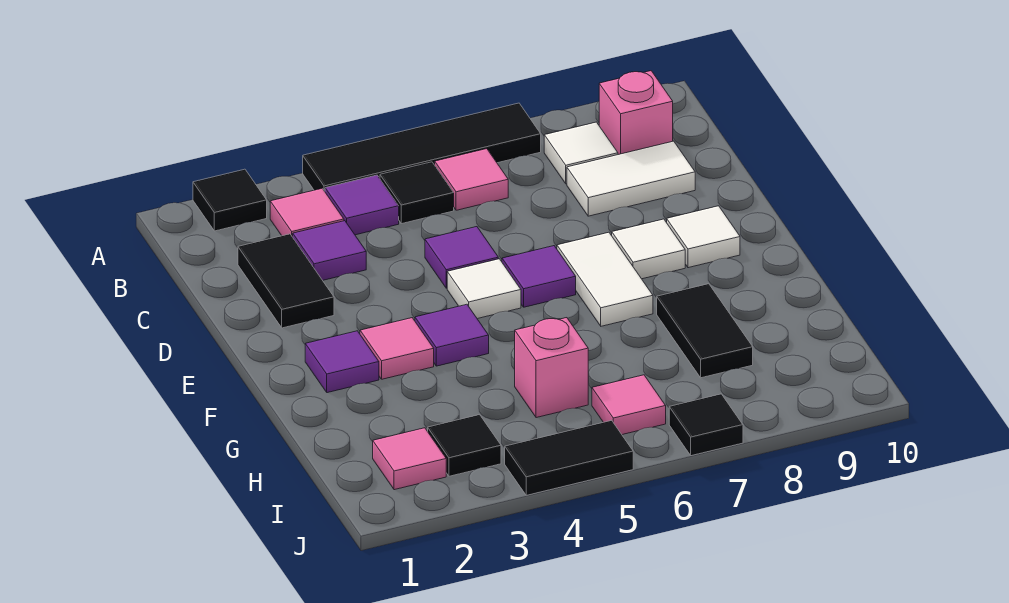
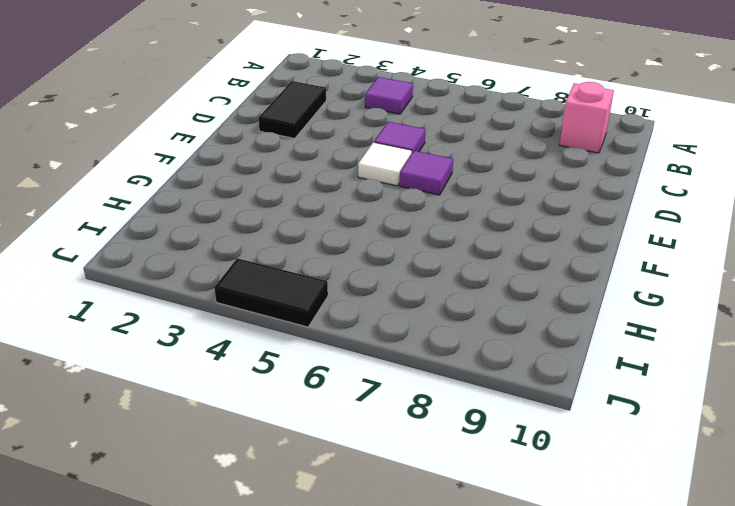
none -> black tile A2 level 1
none -> black tile A4:A7 level 1
none -> pink tile B3 level 1

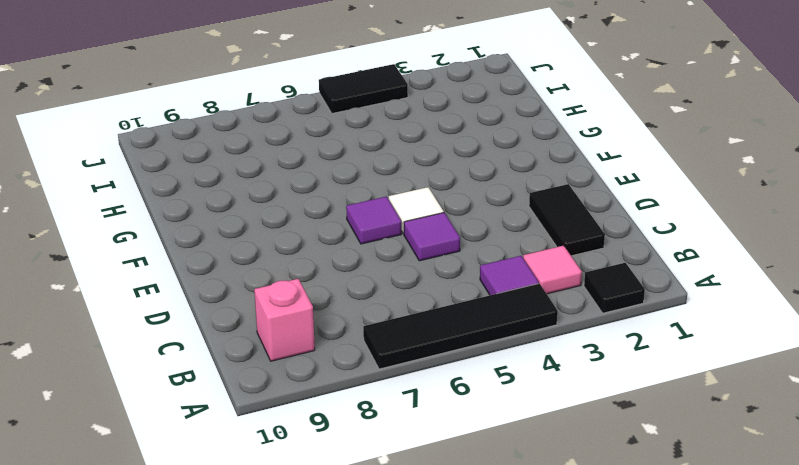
none -> black tile B5 level 1
none -> pink tile B6 level 1
none -> white tile B8 level 1

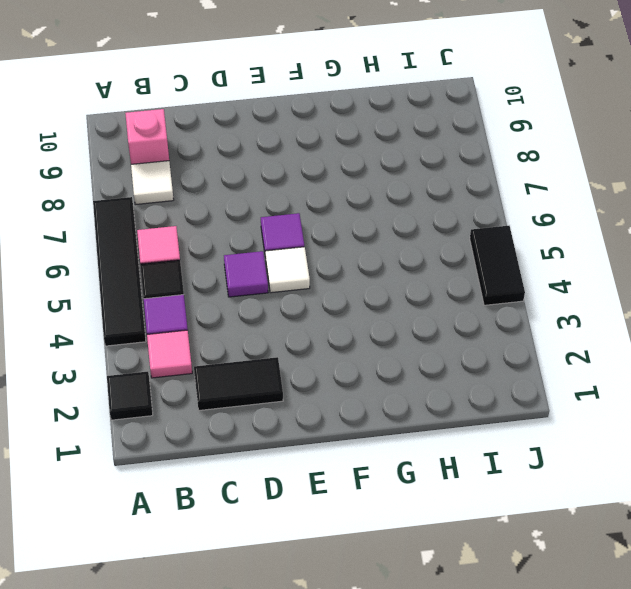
none -> purple tile C3 level 1
none -> white tile C8:C9 level 1
none -> white tile E7:F7 level 1

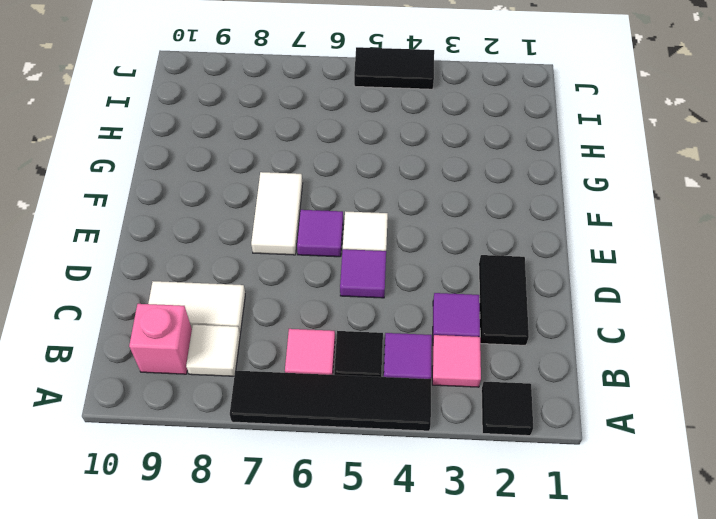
none -> white tile E8 level 1
none -> white tile E9 level 1
none -> purple tile F2 level 1

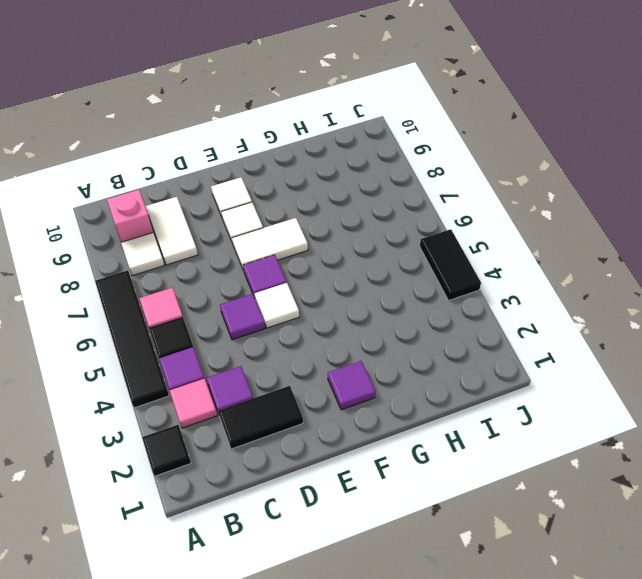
none -> pink tile F3 level 1
none -> purple tile F4 level 1
none -> black tile G8:H8 level 1

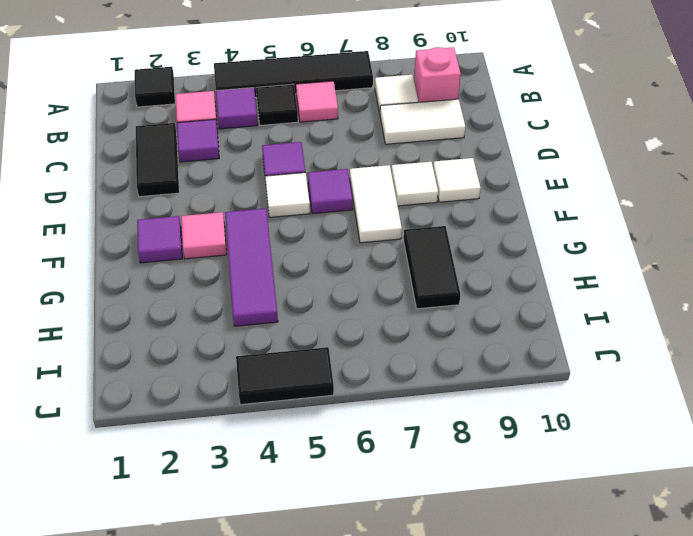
purple tile F4:H4 level 1 -> purple tile F4 level 1
none -> pink brick H5 level 1
none -> pink tile I2 level 1
none -> black tile I3 level 1

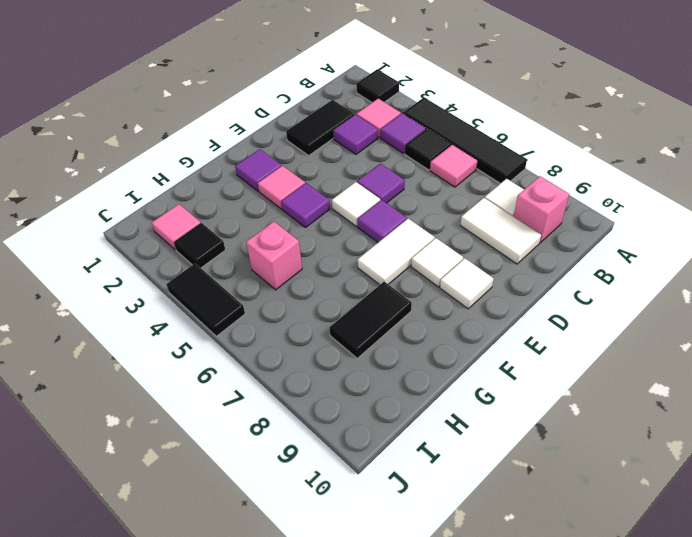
none -> pink tile I6 level 1
none -> black tile J7 level 1

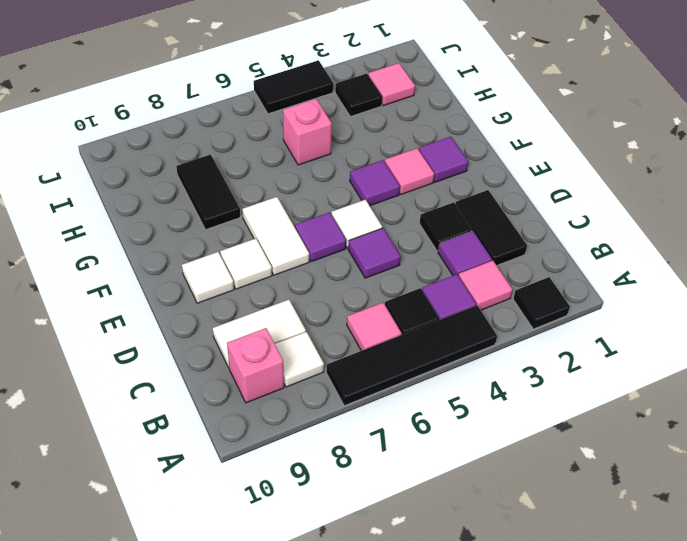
black tile D3 level 1 -> black tile J7 level 1
none -> pink tile I6 level 1

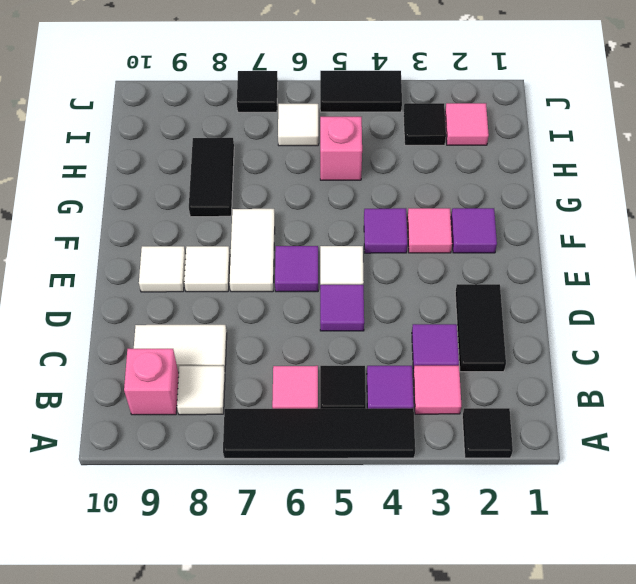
white tile I6 level 1 -> pink tile I6 level 1

